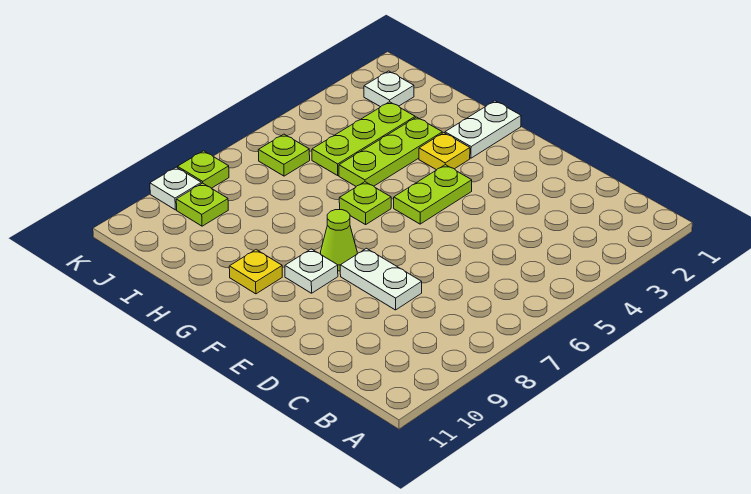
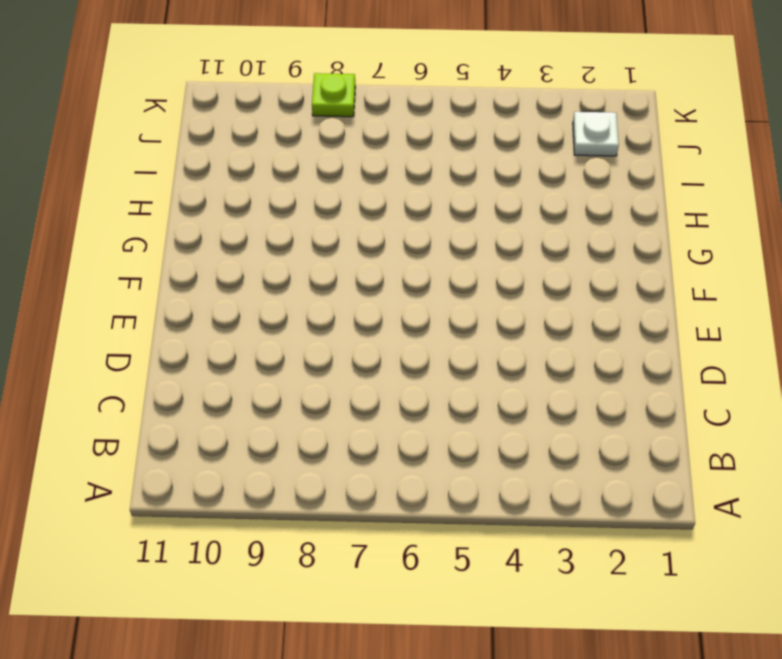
none -> white plate D8:E8 level 1
none -> lime plate F4:F5 level 1
none -> lime cone F8 level 1

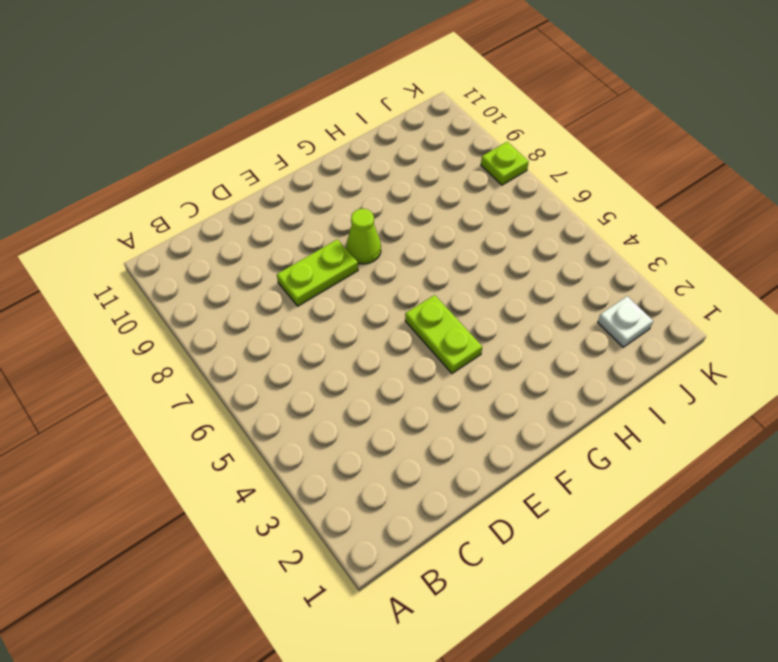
lime plate D8:E8 level 1 -> white plate D8:E8 level 1
none -> white plate F9 level 1
none -> white plate G1:G2 level 1
none -> yellow plate G3 level 1

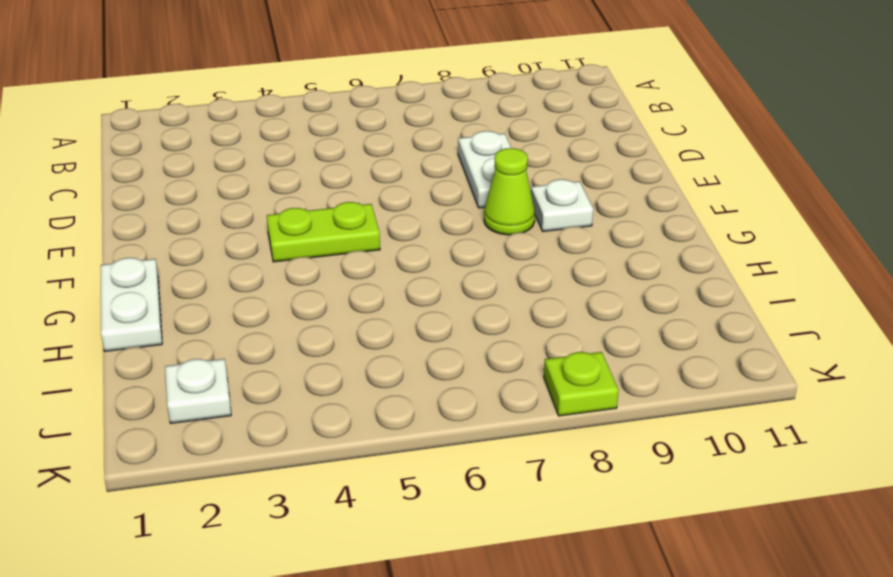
white plate G1:H1 level 1 -> white plate G1:G2 level 1
none -> yellow plate G3 level 1
none -> lime plate G6 level 1
none -> yellow plate G10 level 1

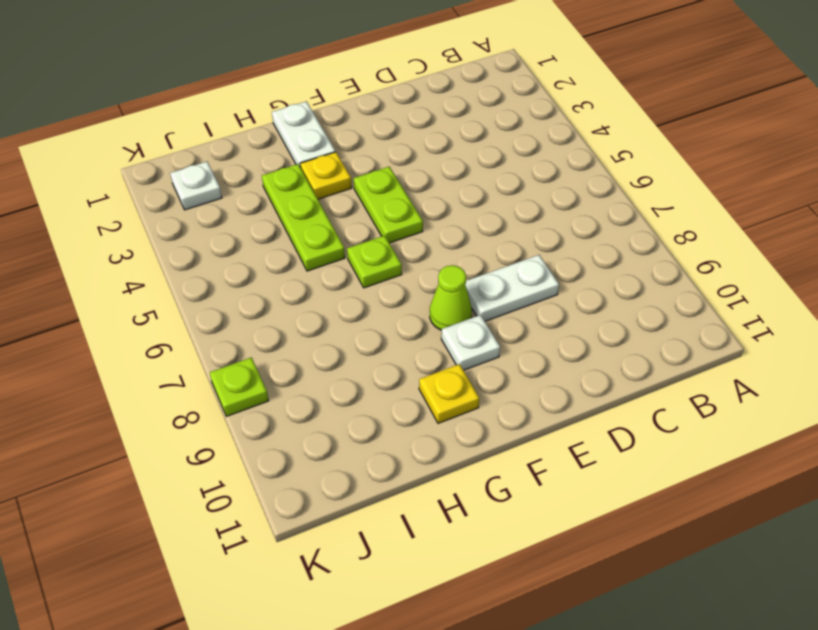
none -> lime plate I3:I5 level 1
none -> lime plate J6 level 1
none -> lime plate J9 level 1

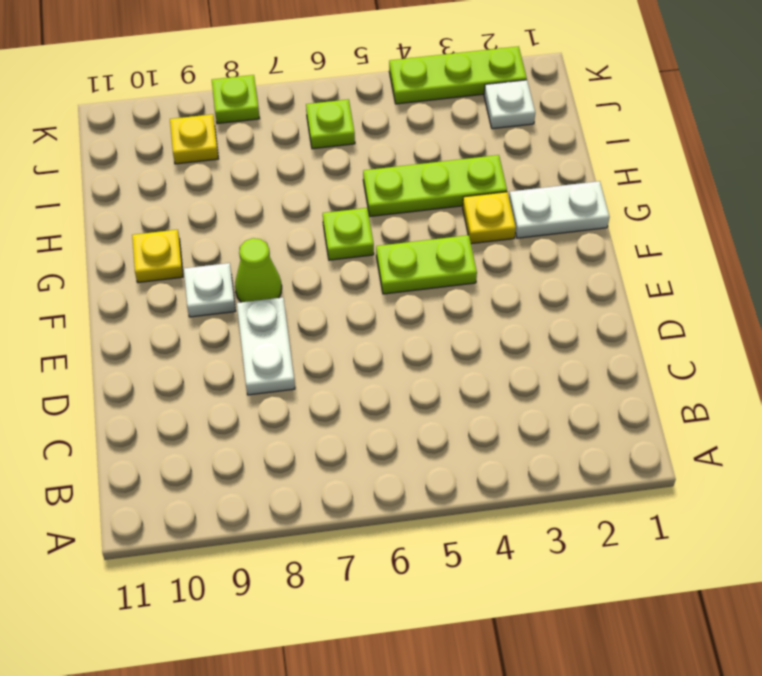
yellow plate J9 level 1 -> lime plate J9 level 1
lime plate K2:K4 level 1 -> lime plate I3:I5 level 1
none -> white plate K9 level 1

